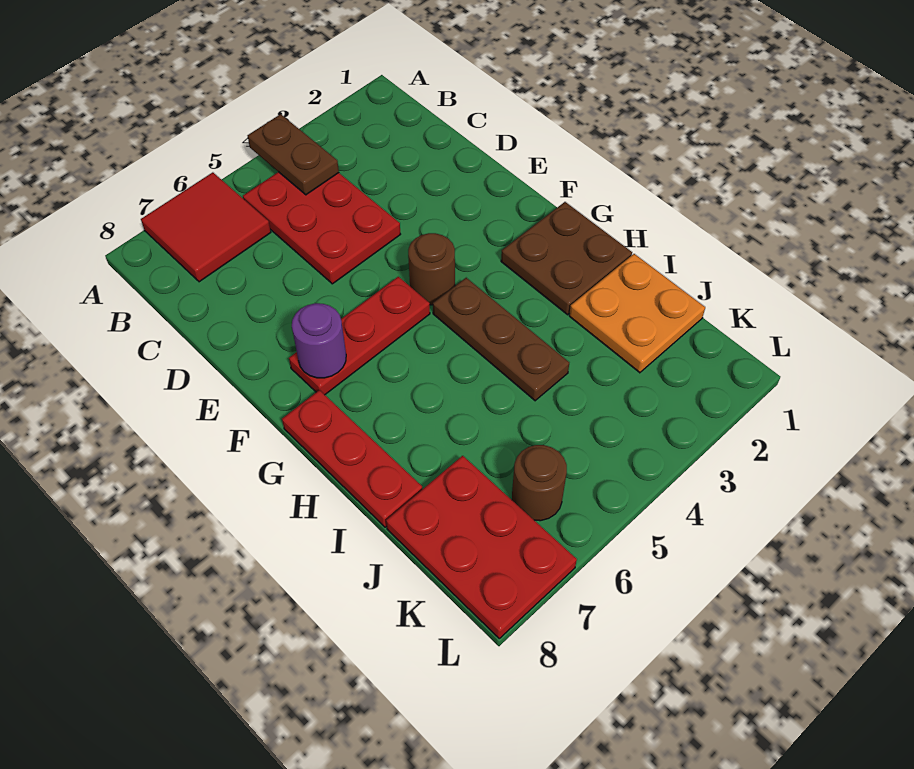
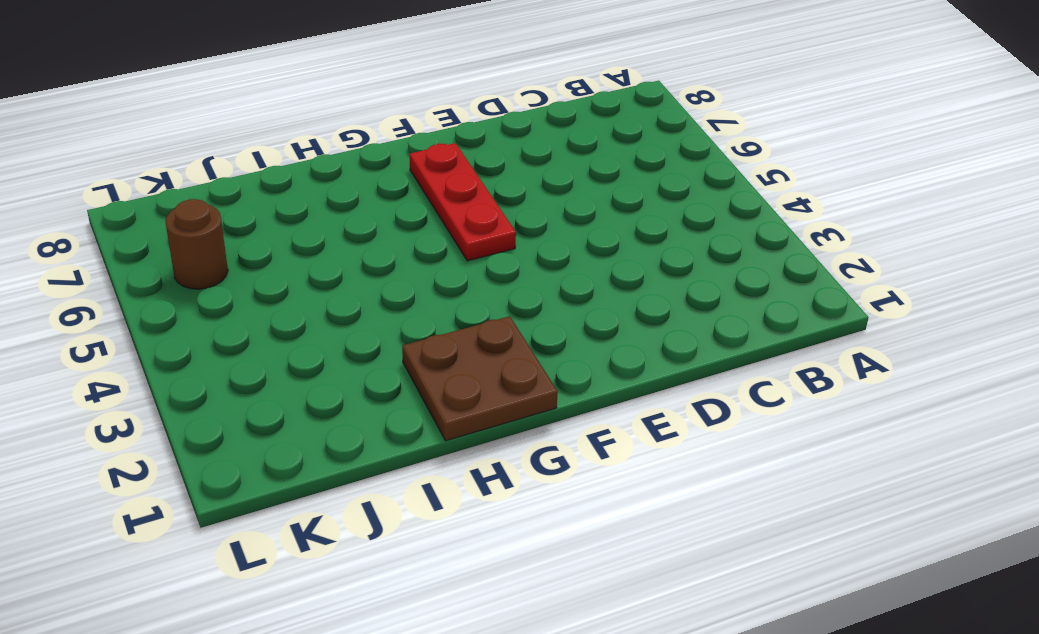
none -> red tile A6:B7 level 1
none -> red plate B4:D5 level 1
none -> brown round brick F4 level 1

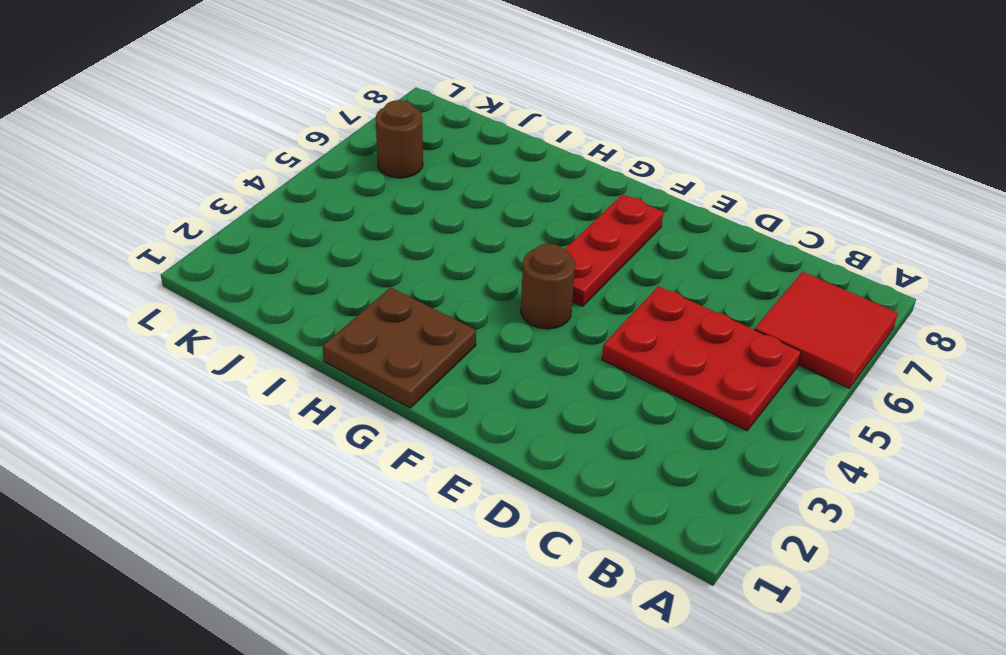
none -> brown plate G4:I4 level 1
none -> red plate G8:I8 level 1
none -> orange plate I1:J2 level 1

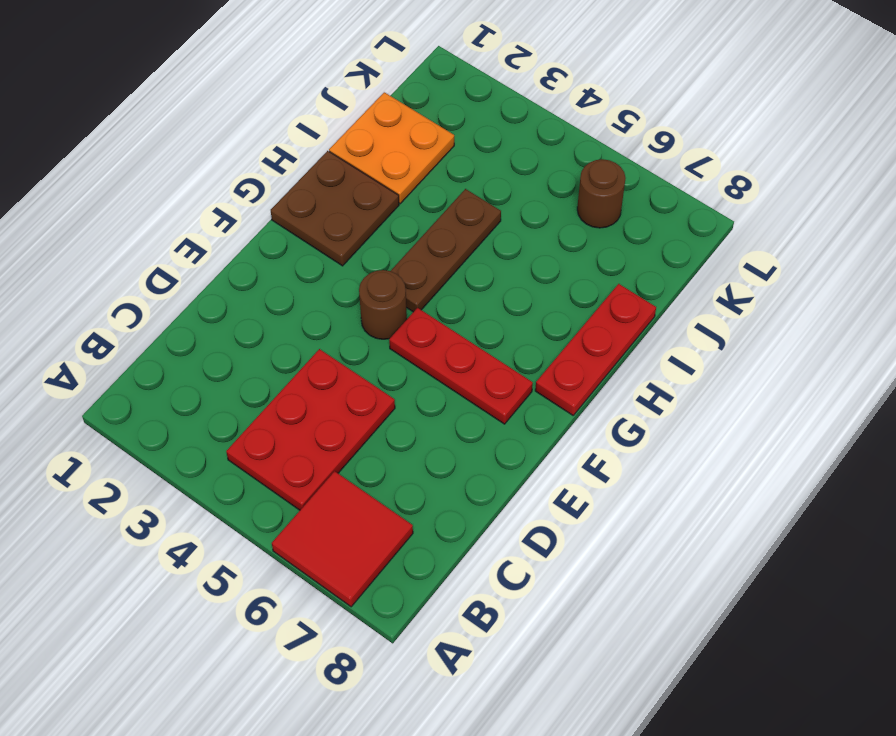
none -> red plate J7:L8 level 1
none -> brown plate A4:B4 level 2
none -> purple round brick F7 level 2

